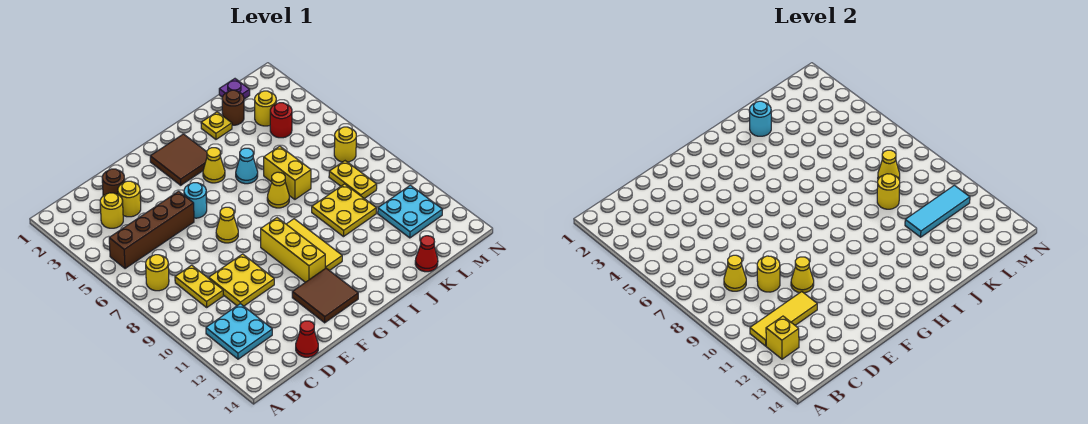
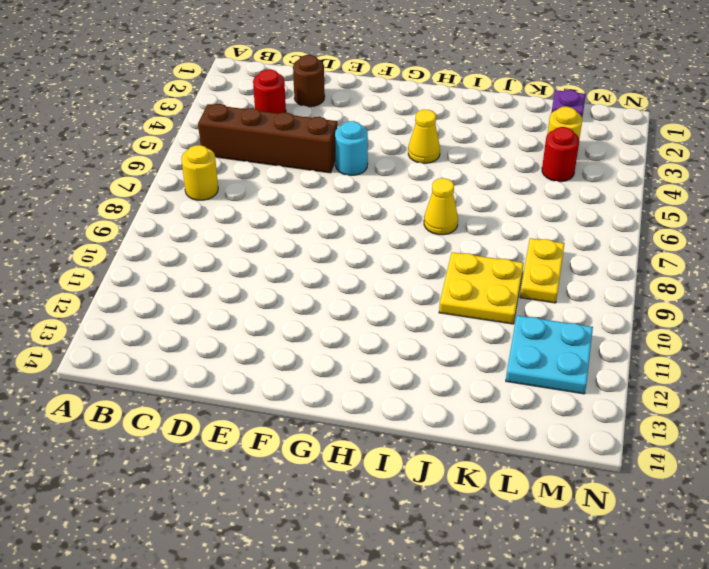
red round brick C3 level 1 -> yellow round brick C3 level 1
none -> cyan plate B11:C12 level 1
none -> yellow plate C8:C9 level 1
none -> yellow round brick D3 level 1
none -> yellow plate D9:E10 level 1

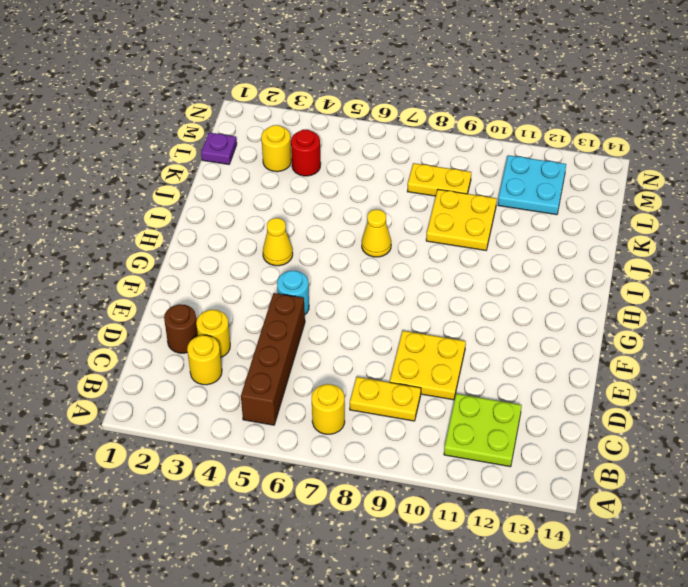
lime plate B11:C12 level 1 -> cyan plate B11:C12 level 1
none -> red cone D14 level 1
none -> yellow cone F7 level 1
none -> brown tile F12:G13 level 1
none -> brown tile G2:H3 level 1

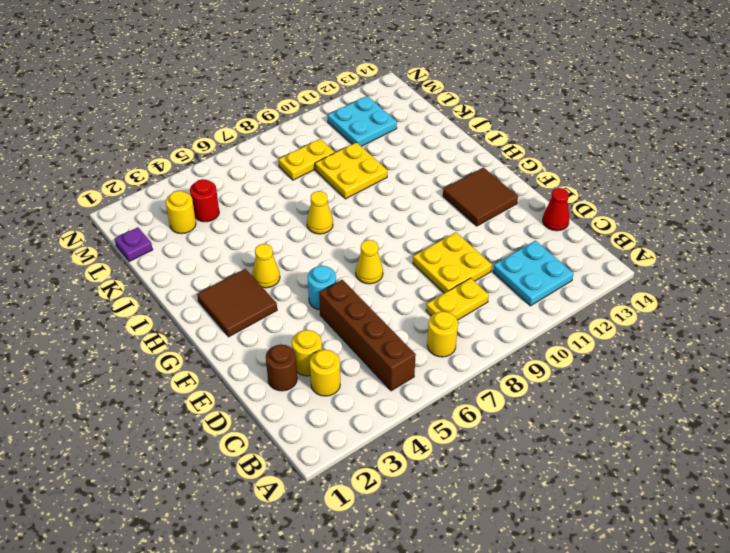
none -> yellow brick G9:G11 level 1
none -> yellow tile H9:H11 level 1
none -> cyan cone I5 level 1
none -> yellow plate J2 level 1

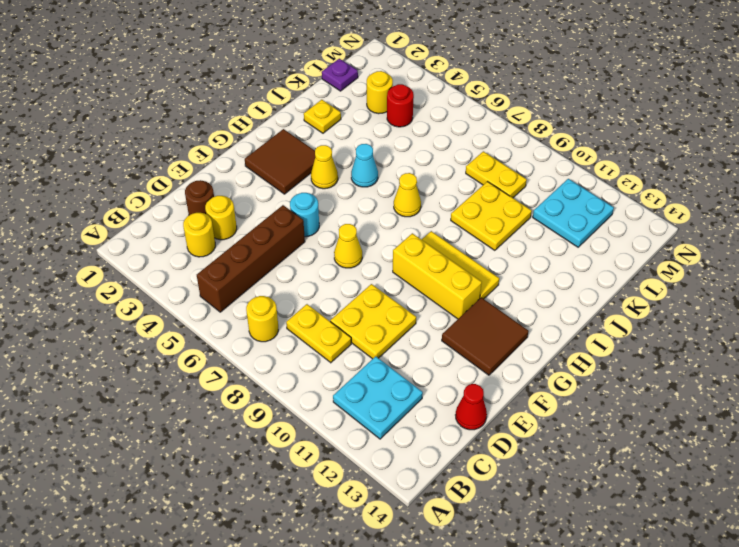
none -> yellow brick J6:J7 level 1
none -> brown round brick K2 level 1
none -> red cone K14 level 1
none -> yellow round brick M7 level 1

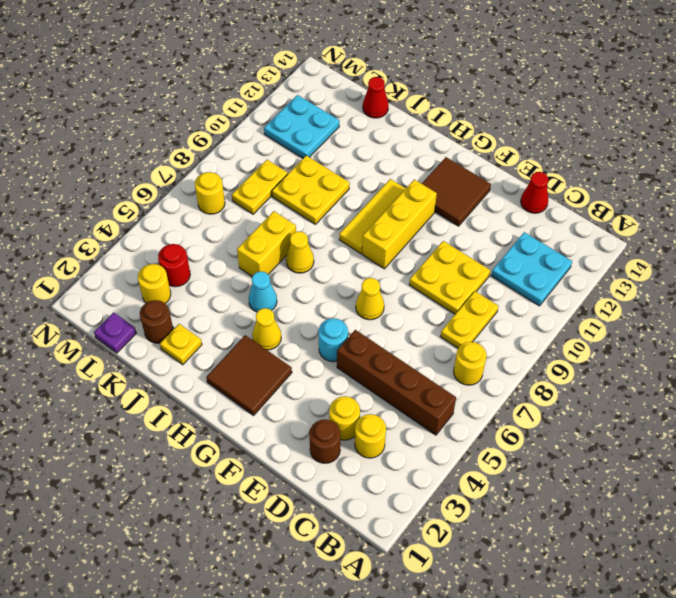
none -> yellow tile B11:D11 level 2
none -> yellow brick B12 level 2
none -> yellow cone C8 level 2
none -> yellow round brick D9 level 2

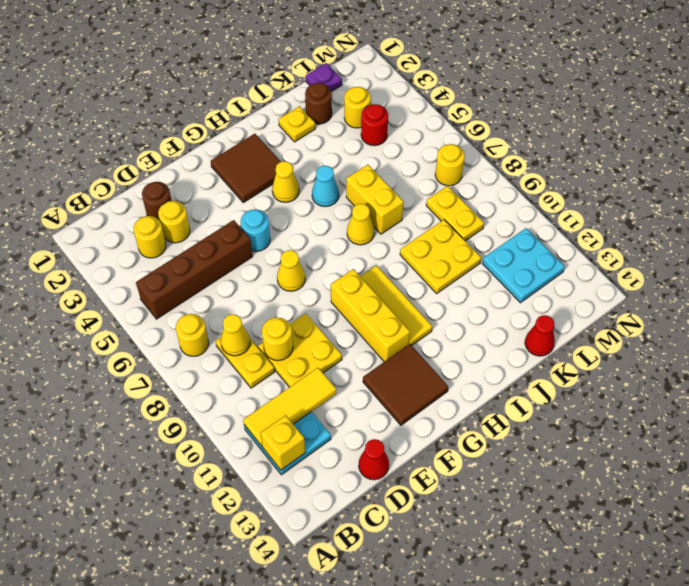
none -> yellow cone E10 level 2
none -> cyan round brick J2 level 2
none -> yellow round brick K9 level 2
none -> cyan tile K11:M11 level 2

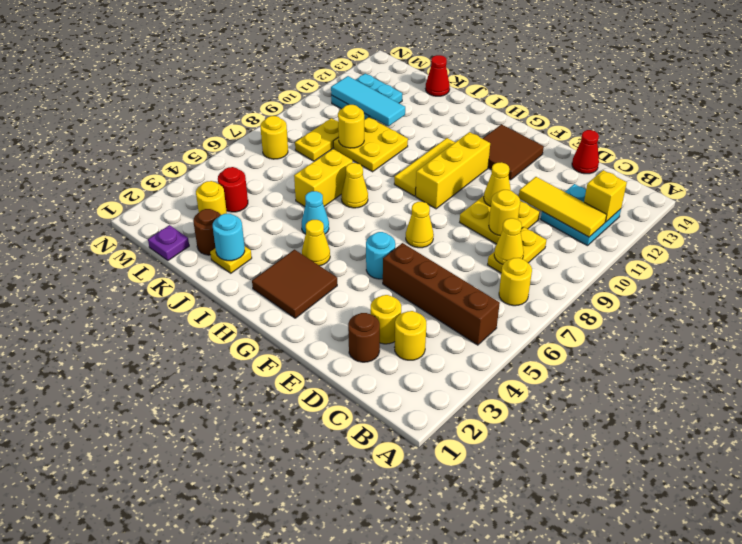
none -> yellow cone L8 level 2

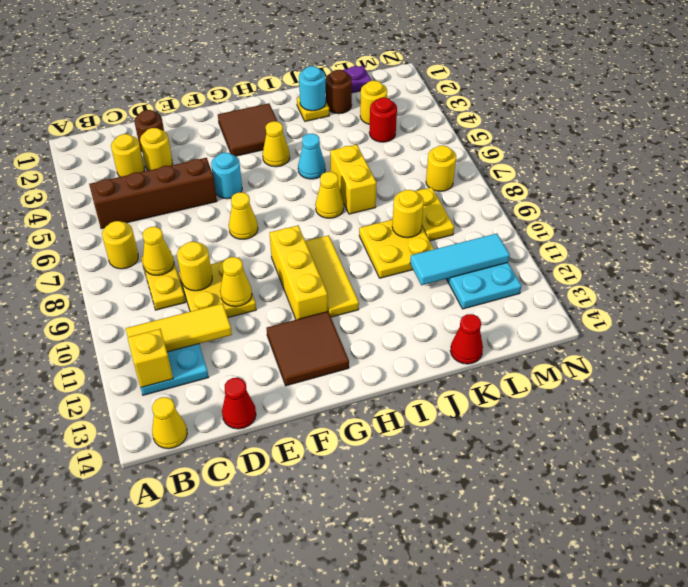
yellow cone B14 level 1 -> yellow cone L8 level 2

